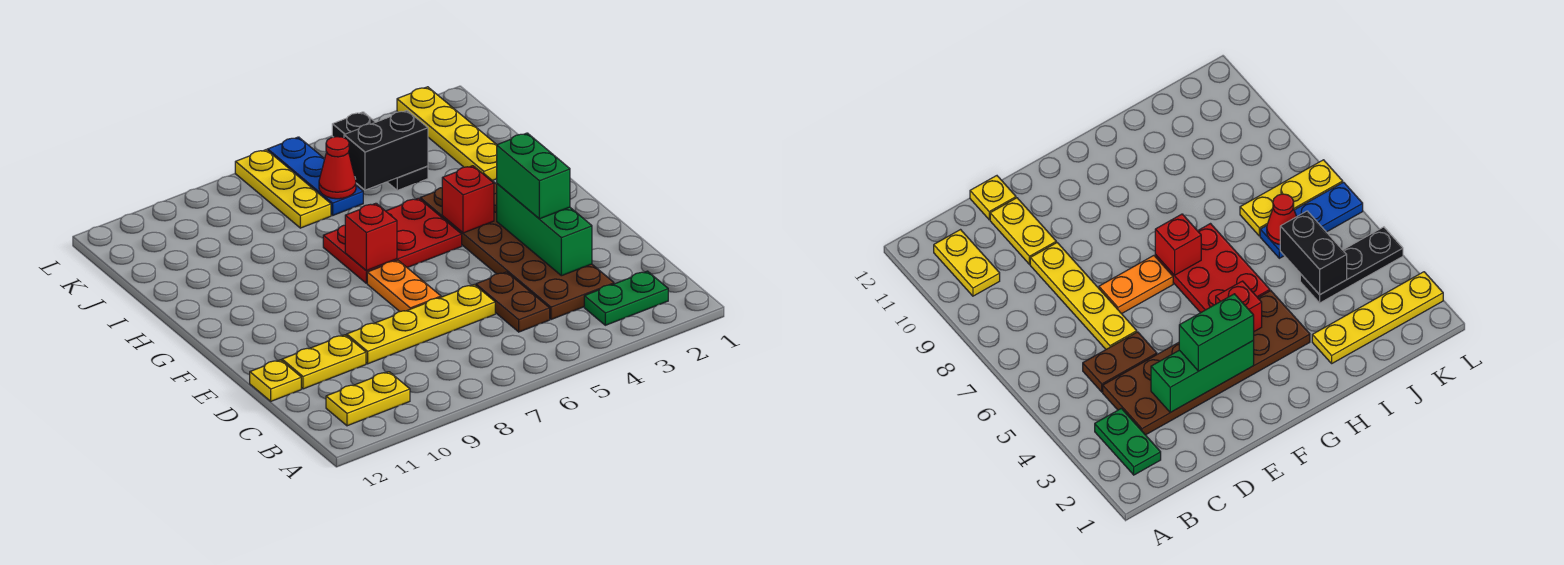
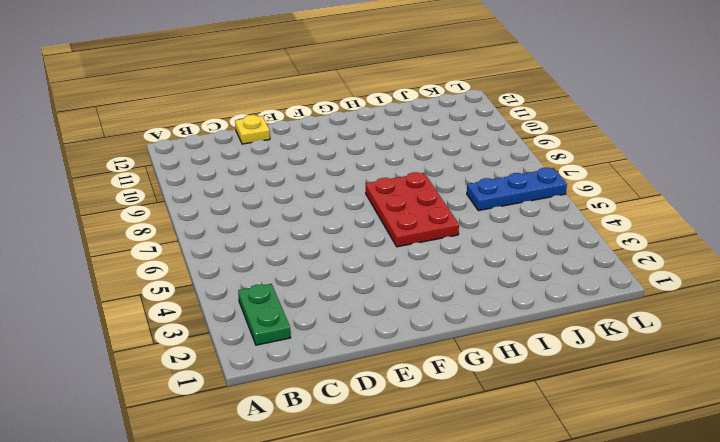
none -> yellow plate B10:B11 level 1
none -> brown plate C3:H4 level 1
none -> brown plate C5:D5 level 1

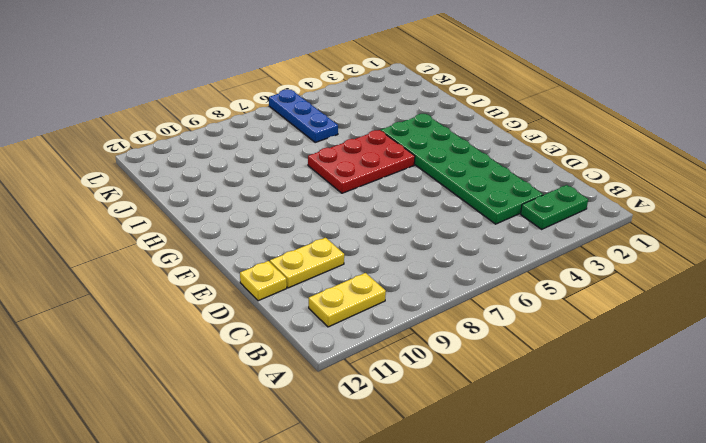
green plate C3:H4 level 1 -> brown plate C3:H4 level 1
none -> brown plate C5:D5 level 1
none -> yellow plate D6:D9 level 1
none -> orange plate E7:F7 level 1

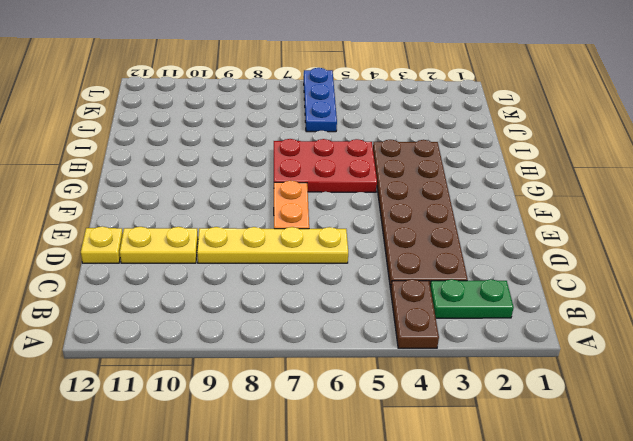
brown plate A4:B4 level 1 -> brown plate C5:D5 level 1
none -> yellow plate B10:B11 level 1
none -> yellow plate I2:L2 level 1
none -> black plate J4:L4 level 1

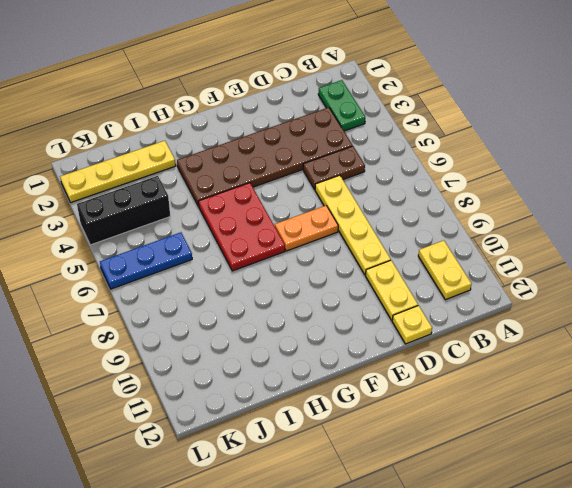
black brick J4:L4 level 1 -> black plate J4:L4 level 1
none -> yellow plate J7:L7 level 1
none -> green brick D3:F3 level 2
none -> red brick G4 level 2

